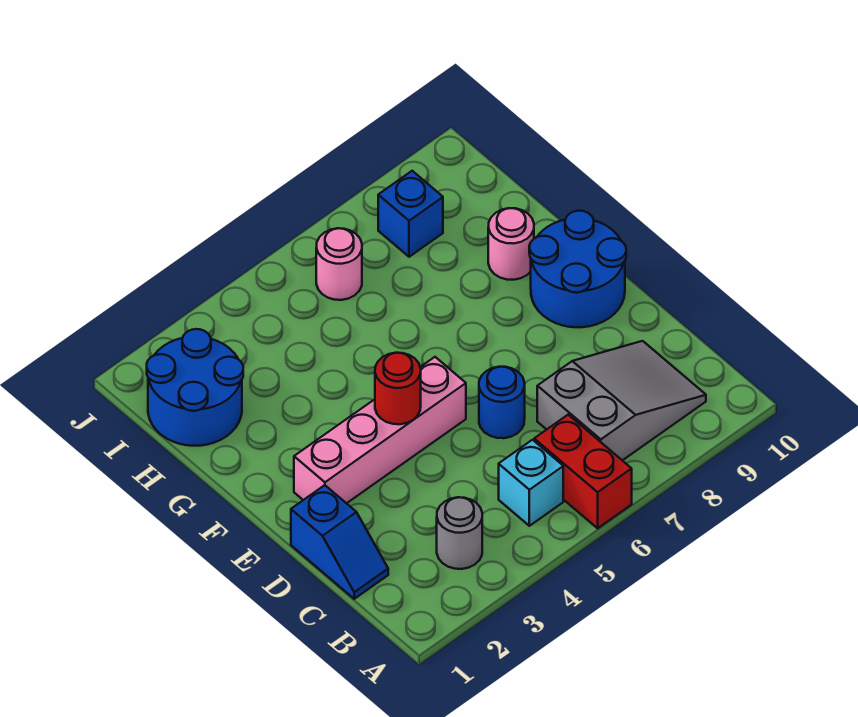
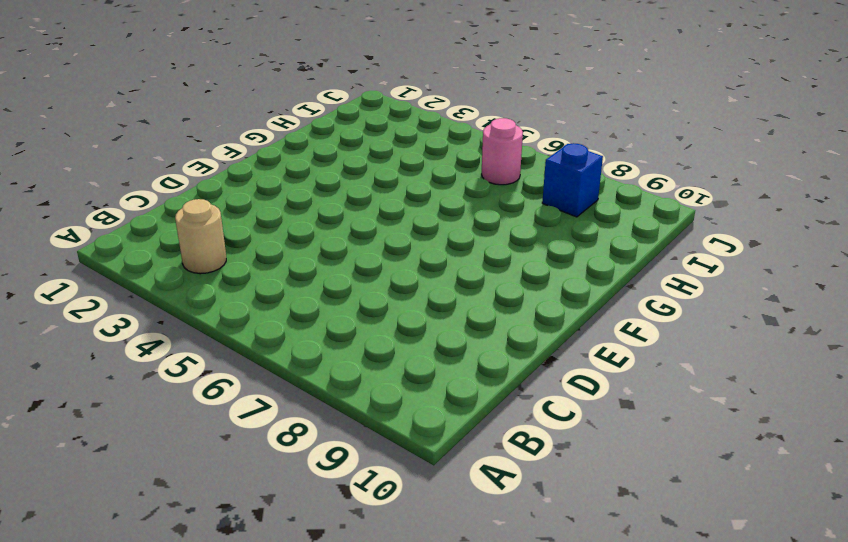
tan round brick B3 level 1 -> grey round brick B3 level 1
none -> red brick A6:B6 level 1
none -> cyan brick B5 level 1
none -> grey slope B7:C9 level 1 top 7

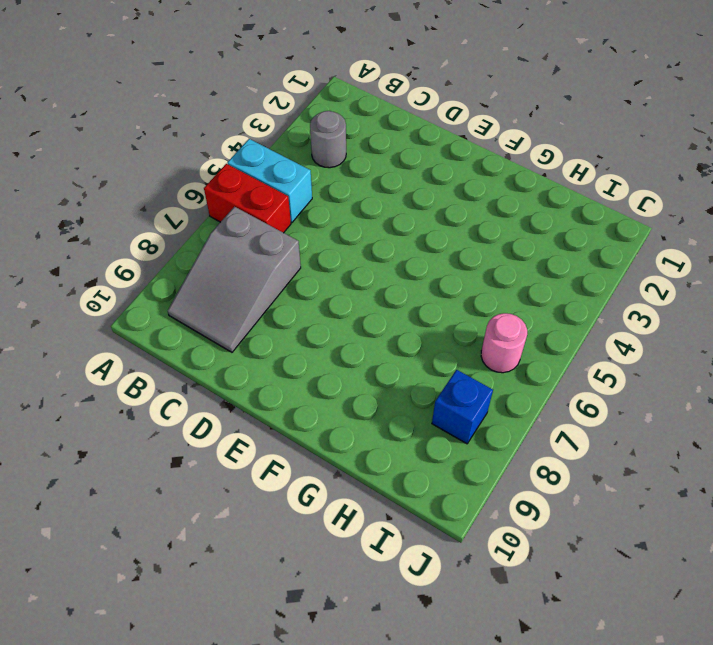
cyan brick A5:B5 level 1 -> cyan brick B5 level 1
none -> blue slope C1:D1 level 1 top D
none -> blue round brick D6 level 1
none -> pink brick E2:E5 level 1

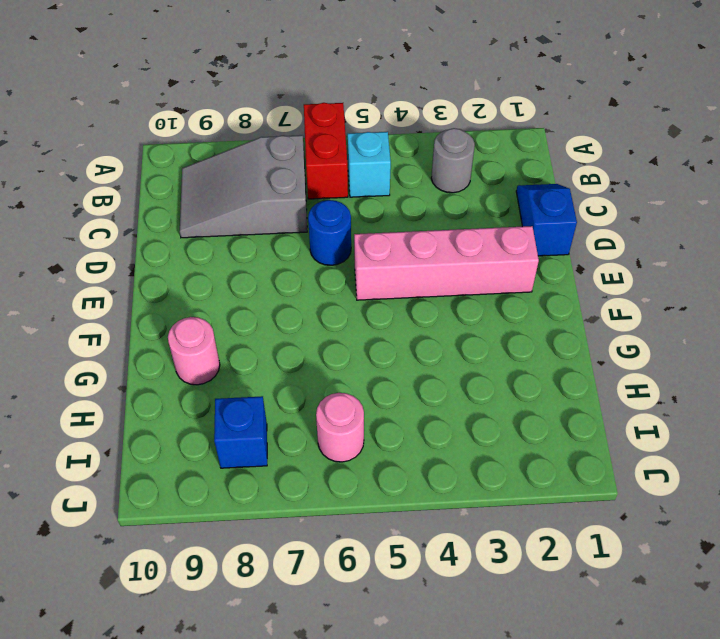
none -> blue round brick E9:F10 level 1
none -> blue round brick H1:I2 level 1
none -> red round brick E4 level 2

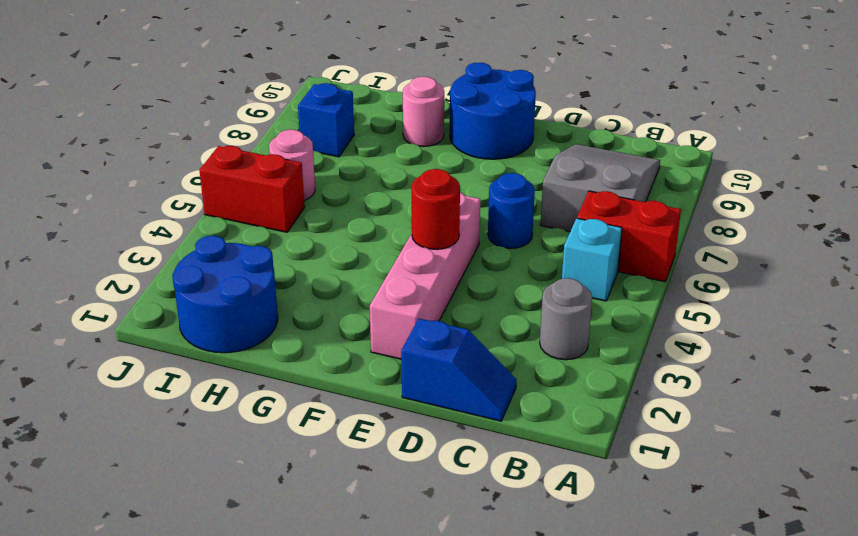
red brick I5:J5 level 1 -> none

